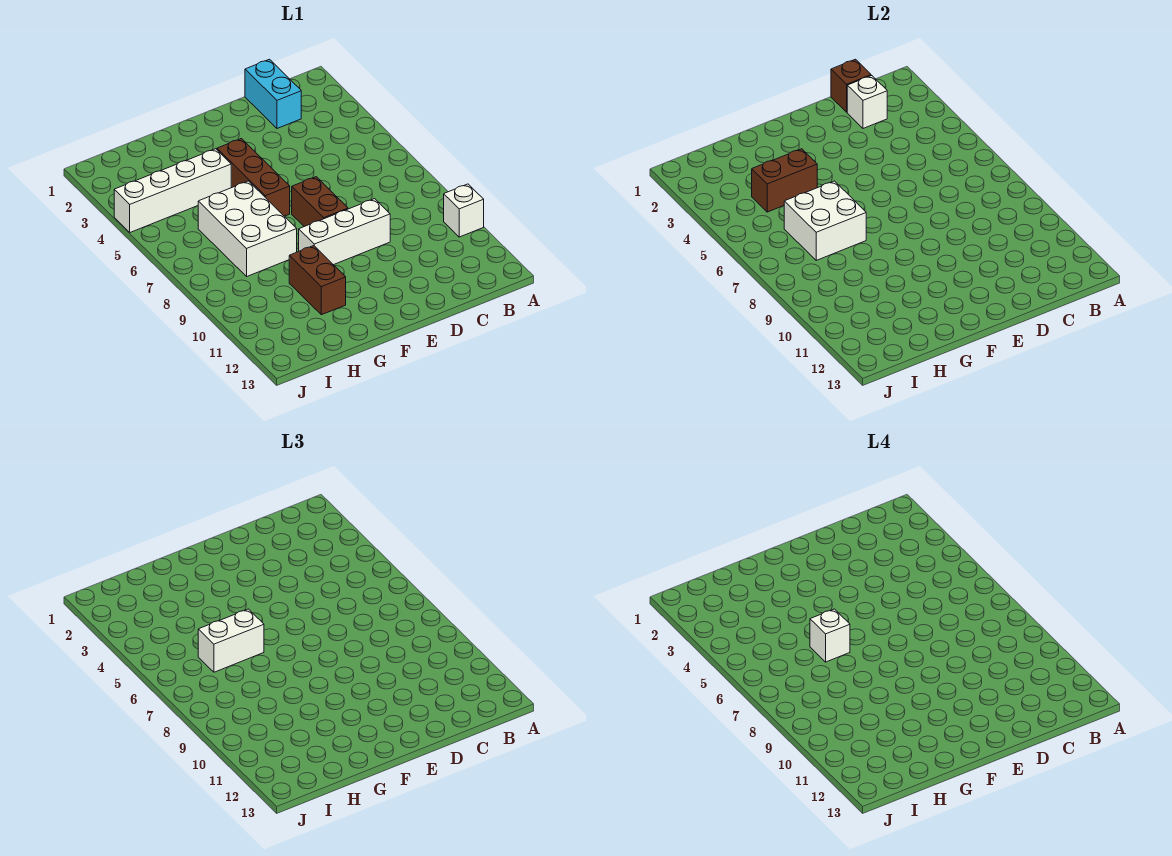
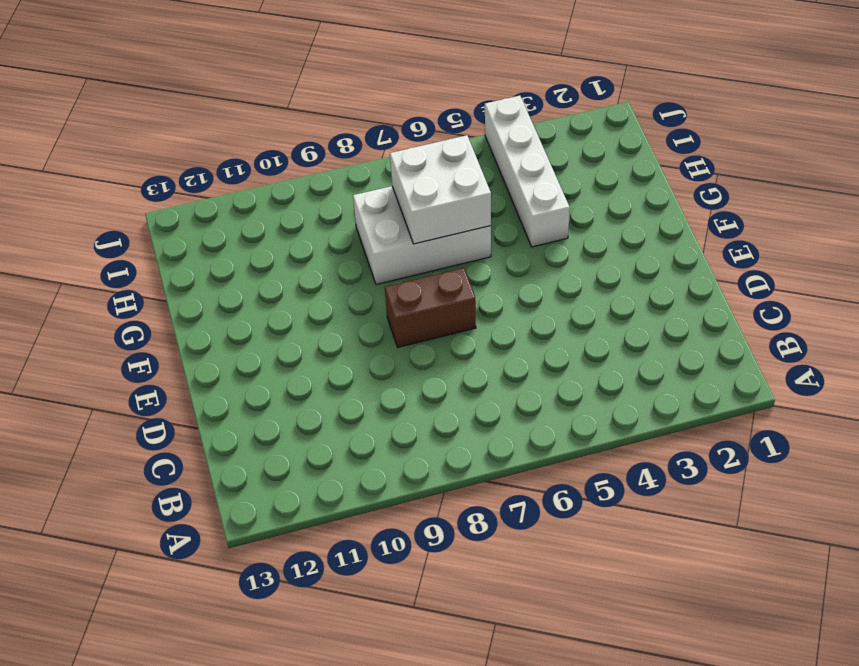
none -> white brick A10 level 1
none -> cyan brick C1:C2 level 1
none -> white brick D9:F9 level 1

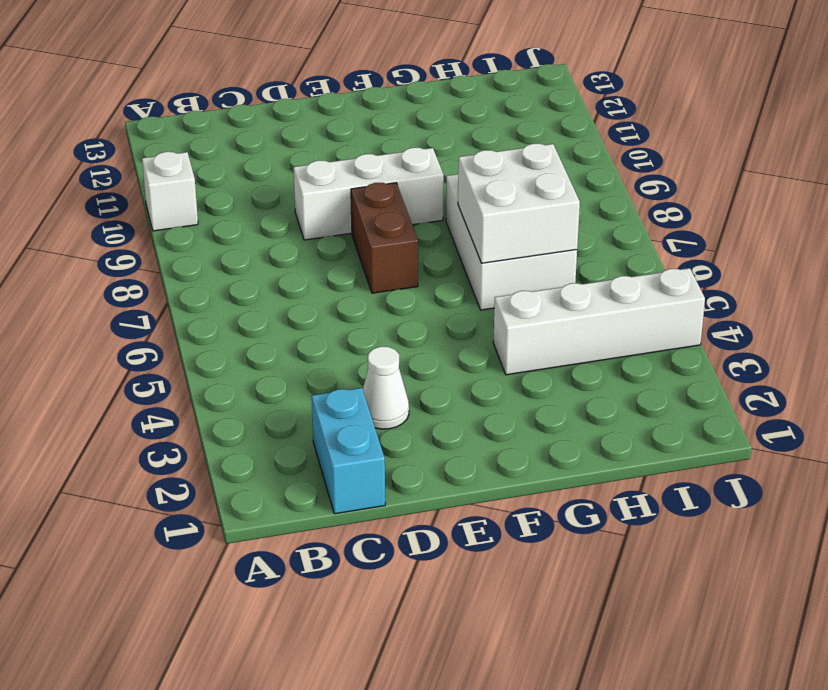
white cone D3 level 1 -> none
none -> brown brick F4:F6 level 1
none -> brown brick G10:G11 level 1
none -> brown brick C1 level 2

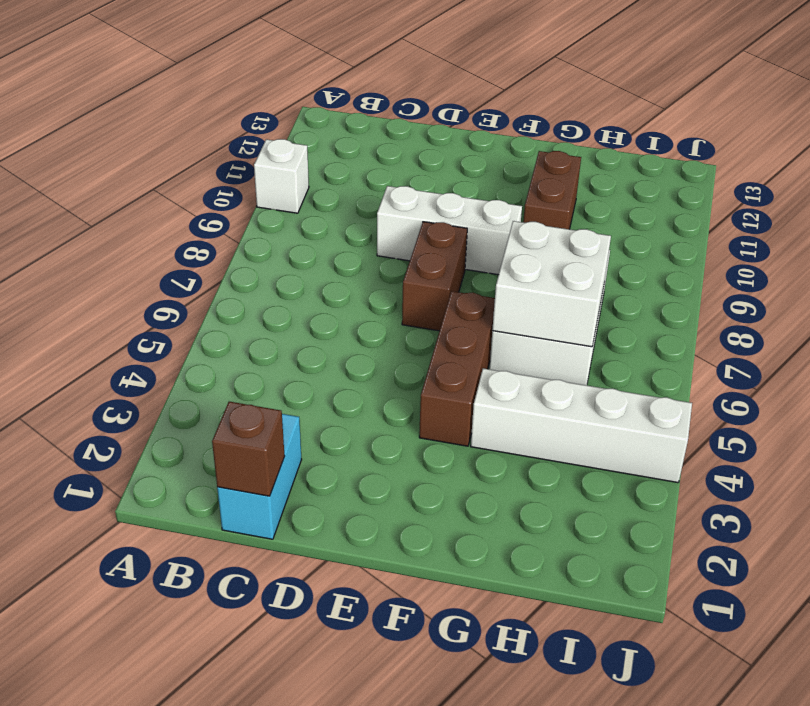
none -> white brick C2 level 2
none -> brown brick G4:H4 level 2
none -> white brick G6:H6 level 3

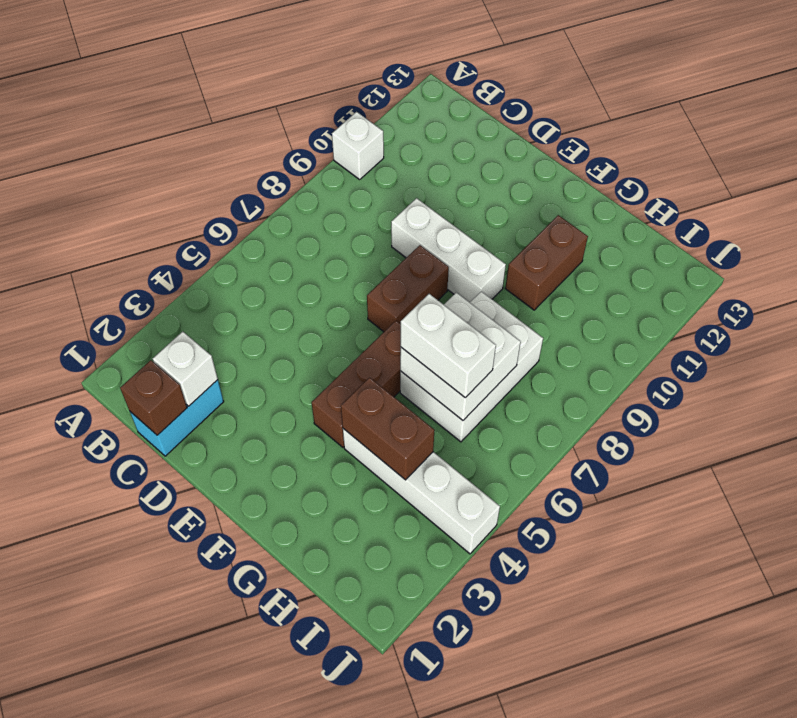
none -> white brick G6 level 4

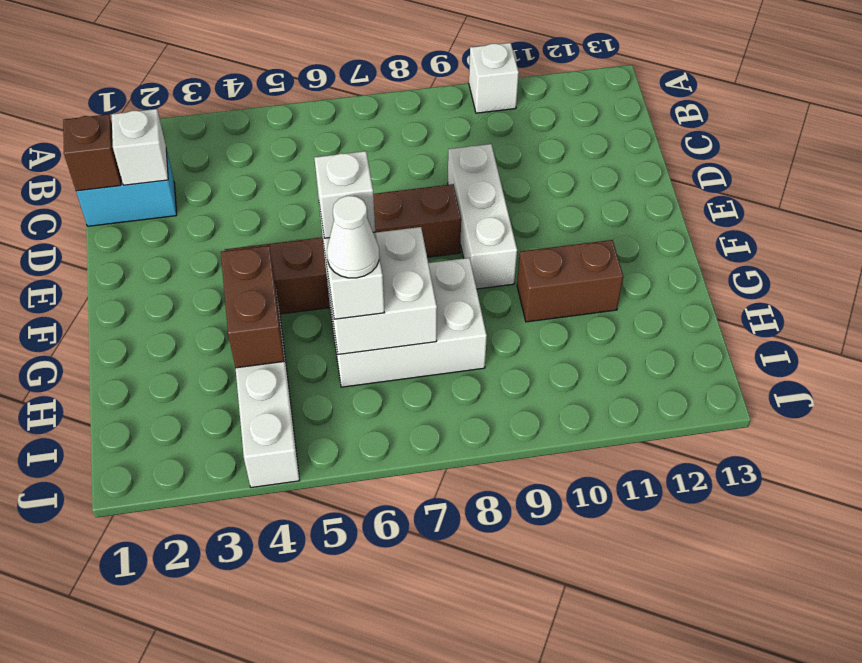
white cone H6 level 4 -> none

